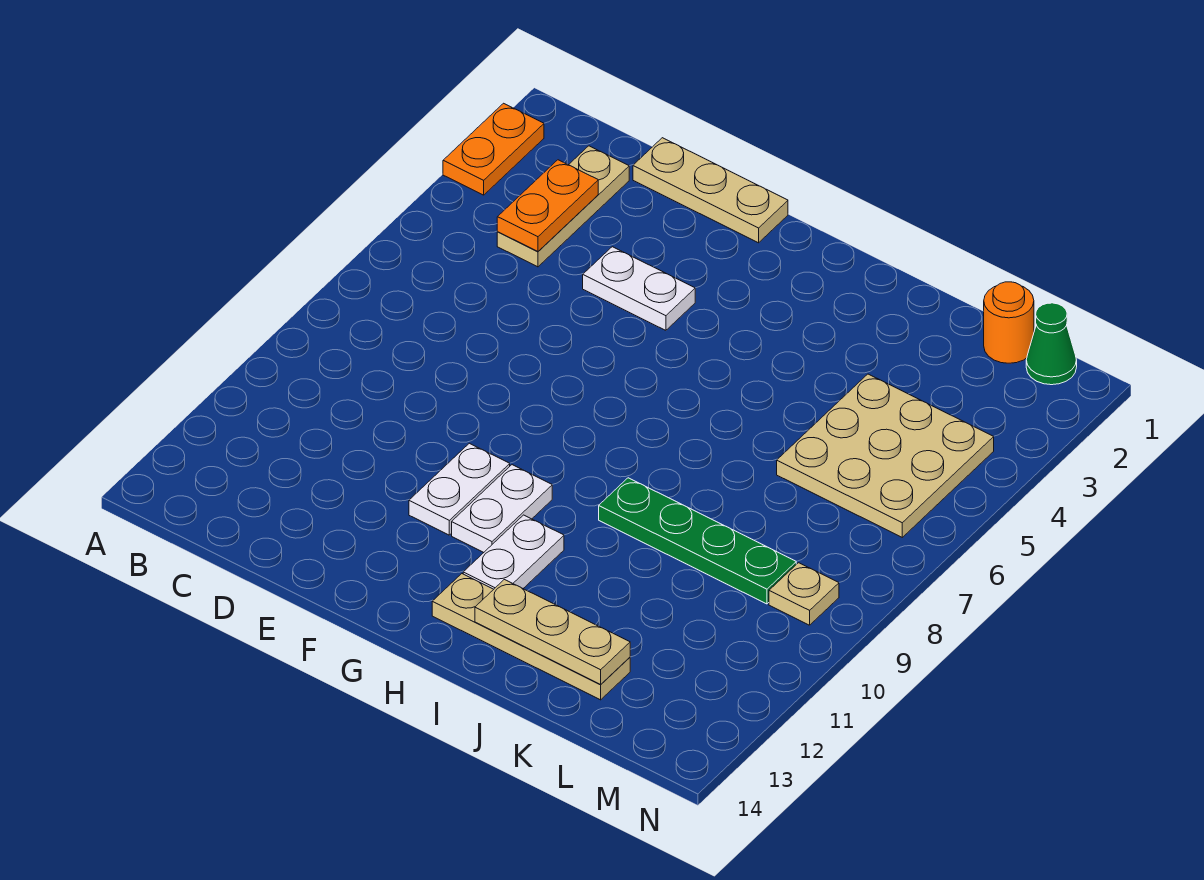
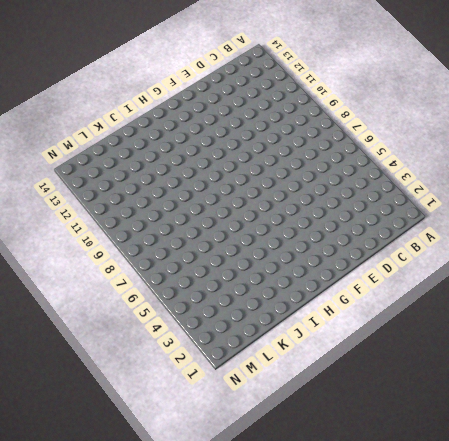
none -> orange plate A2:A3 level 1
none -> tan plate C2:C4 level 1
none -> tan plate D1:F1 level 1

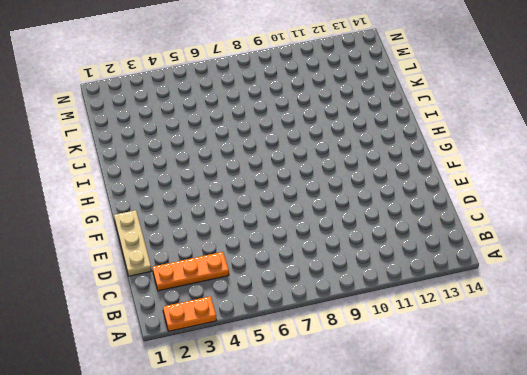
orange plate C2:C4 level 1 -> tan plate C2:C4 level 1
none -> white plate E4:F4 level 1
none -> white plate F10:F11 level 1
none -> white plate G10:G11 level 1

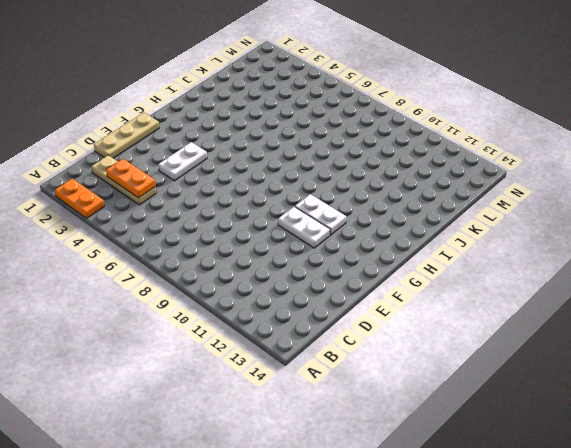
none -> white plate H11:H12 level 1
none -> tan plate H13:K13 level 1
none -> green plate I9:L9 level 1

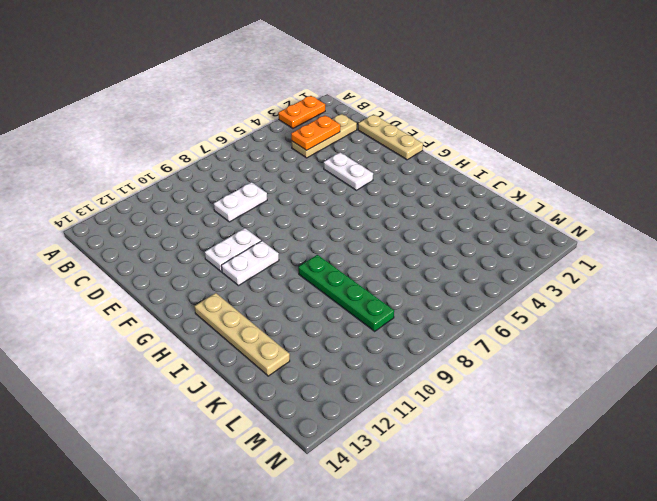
white plate D8:D9 level 1 -> white plate H11:H12 level 1
none -> tan plate K4:M6 level 1
none -> orange round brick L1 level 1
none -> green cone M1 level 1

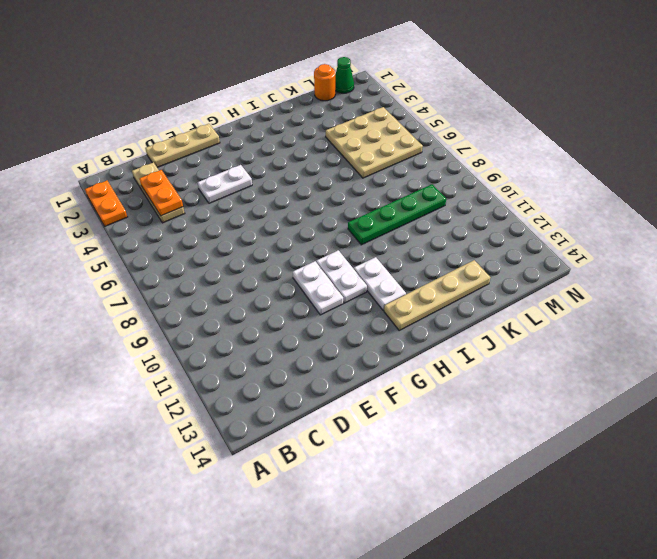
none -> tan plate M9 level 1
none -> tan plate I13:K13 level 2

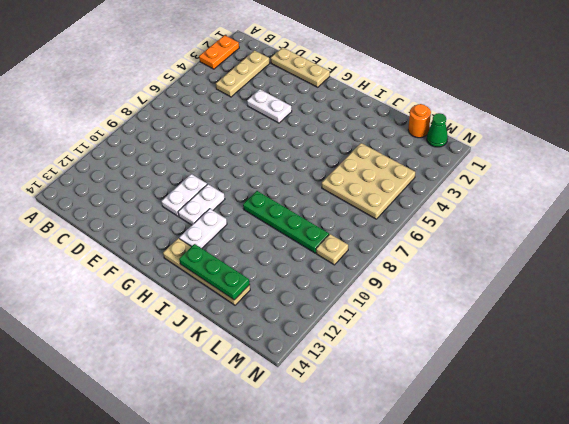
green plate I13:K13 level 2 -> tan plate I13:K13 level 2
none -> orange plate C3:C4 level 2

